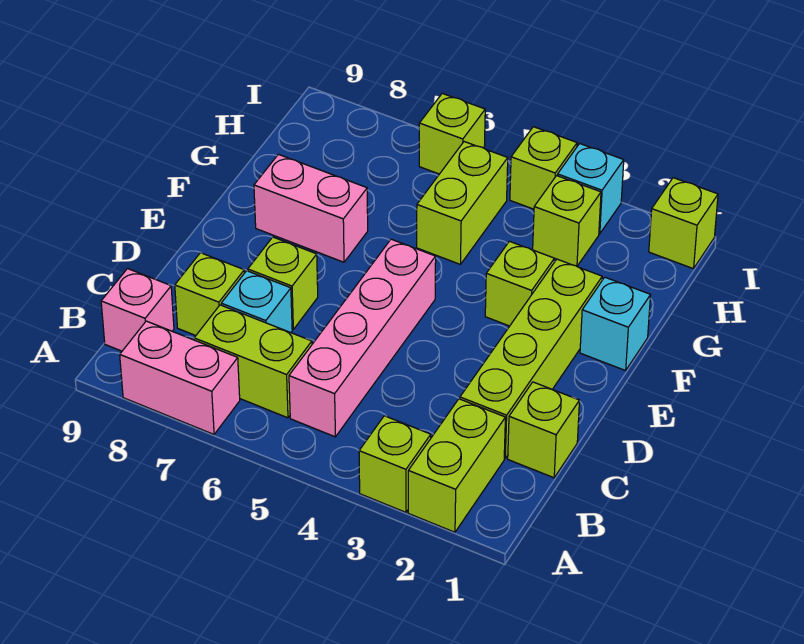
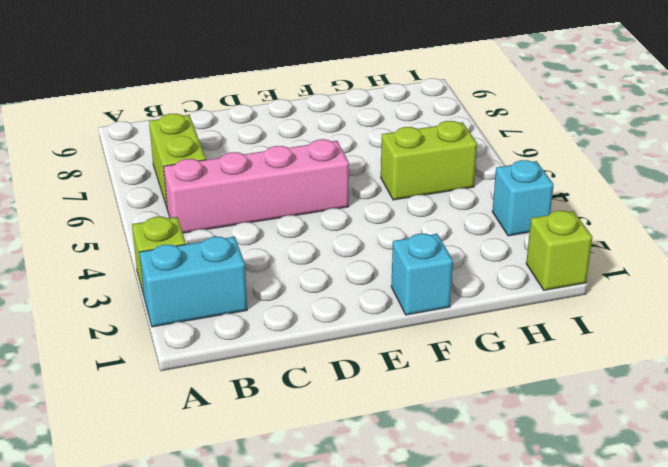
cyan brick A2:B2 level 1 -> lime brick A2:B2 level 1
none -> pink brick A7:A8 level 1
none -> pink brick B9 level 1
none -> lime brick C1 level 1

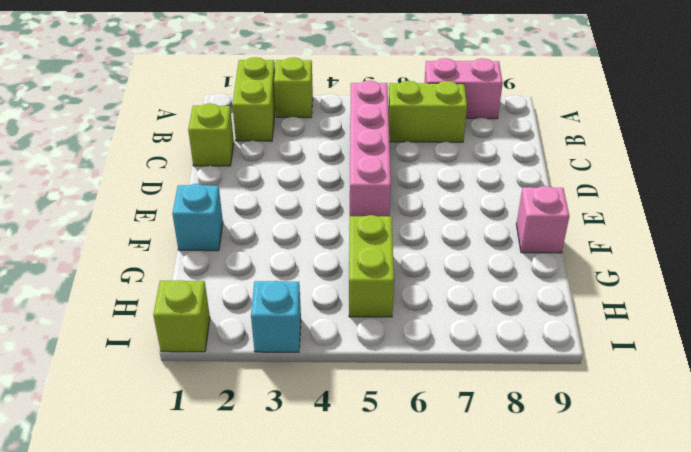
pink brick F9 level 1 -> pink brick B9 level 1
none -> lime brick C2:F2 level 1
none -> cyan brick C7 level 1
none -> lime brick C8 level 1

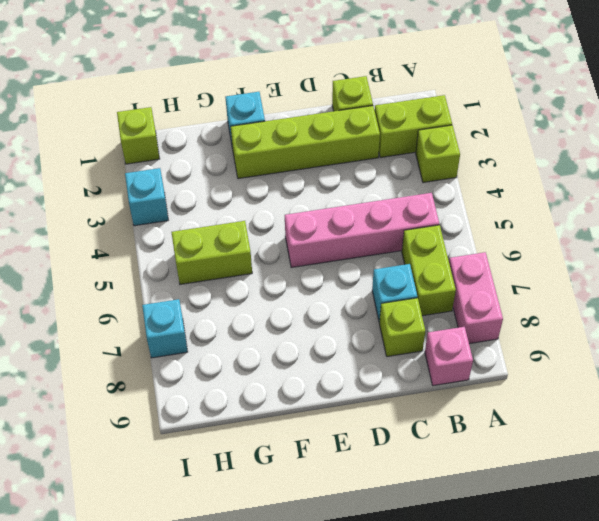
cyan brick I7 level 1 -> none
none -> lime brick D7 level 1
none -> lime brick F3 level 1
none -> pink brick F7:F8 level 1

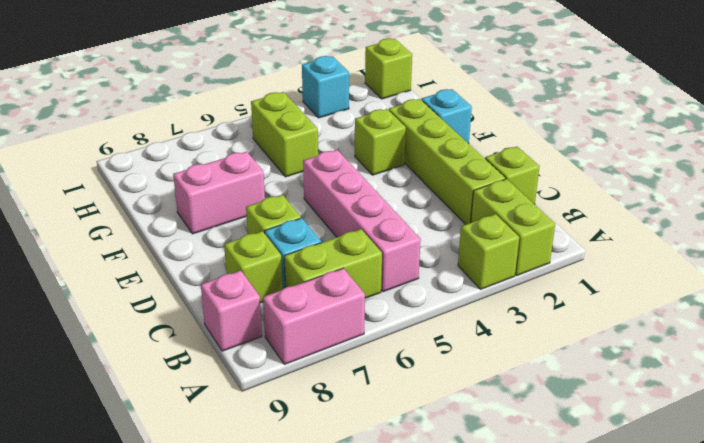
none -> lime brick H3 level 1
none -> lime brick I4 level 1
none -> lime brick I6 level 1

